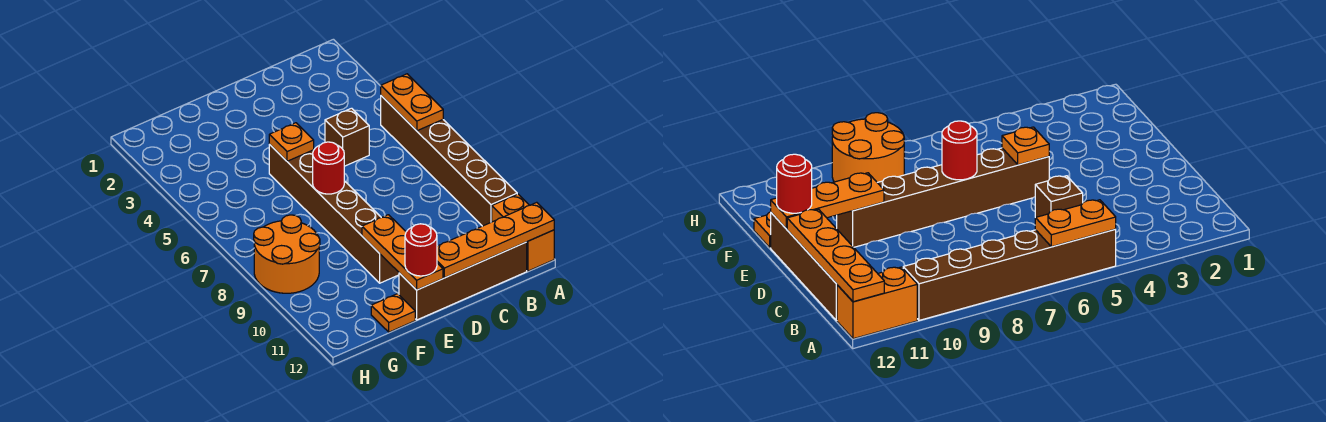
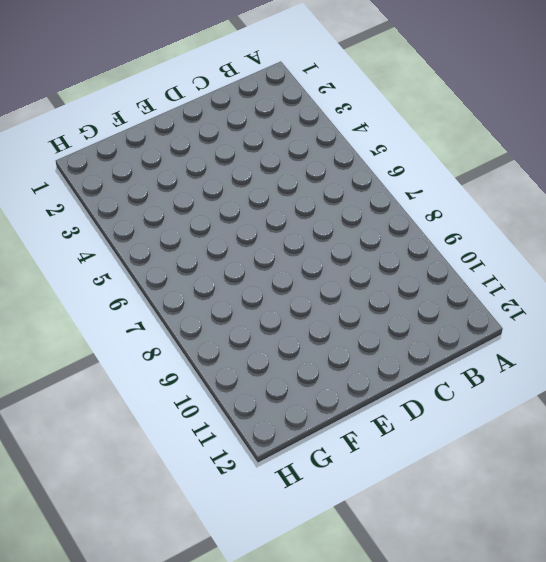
none -> brown brick A5:A10 level 1
none -> orange brick A11:A12 level 1
none -> brown brick B12:E12 level 1

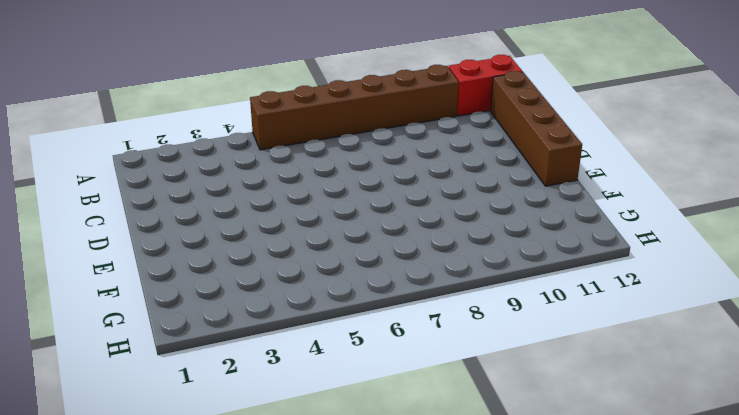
red brick A11:A12 level 1 -> orange brick A11:A12 level 1
none -> brown brick C5 level 1
none -> brown brick E5:E10 level 1
none -> orange plate F12 level 1

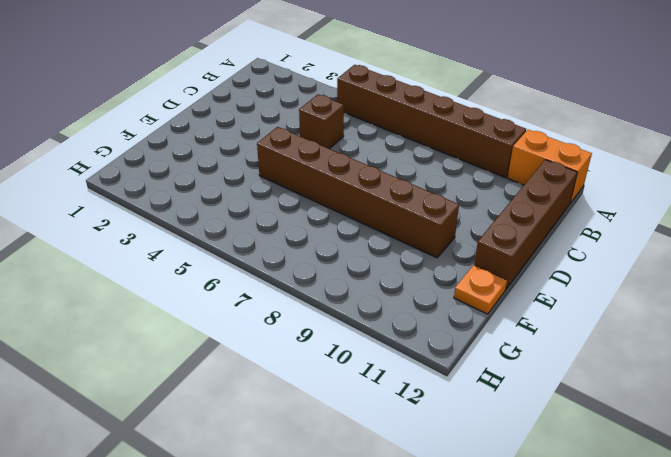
none -> orange round brick G8:H9 level 1
none -> orange plate A5:A6 level 2
none -> orange plate A12:D12 level 2

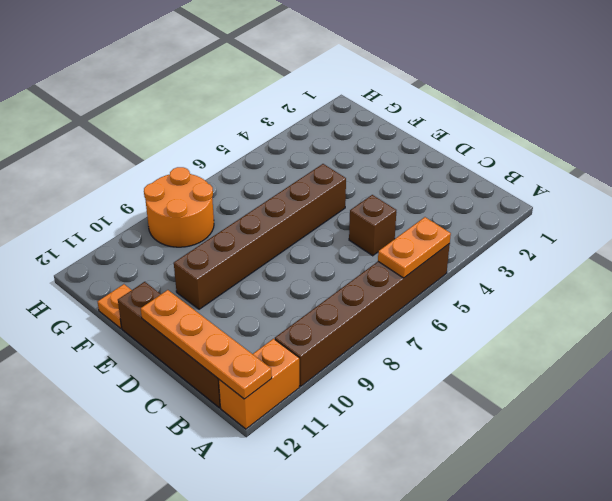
none -> orange plate E5 level 2
none -> red round brick E7 level 2
none -> orange plate E10:E12 level 2

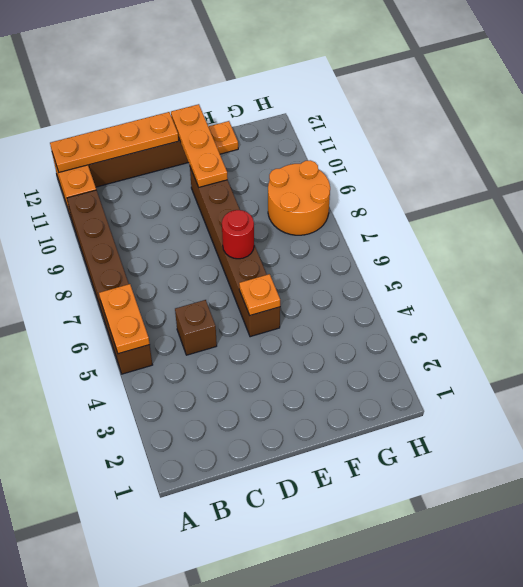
none -> red round brick E12 level 3

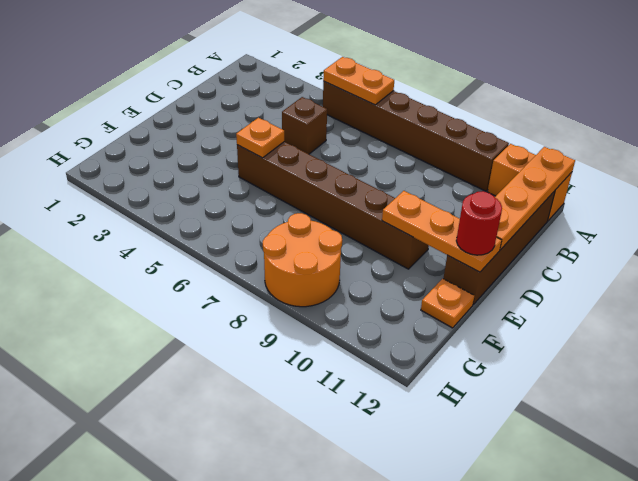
none -> red round brick E7 level 2

